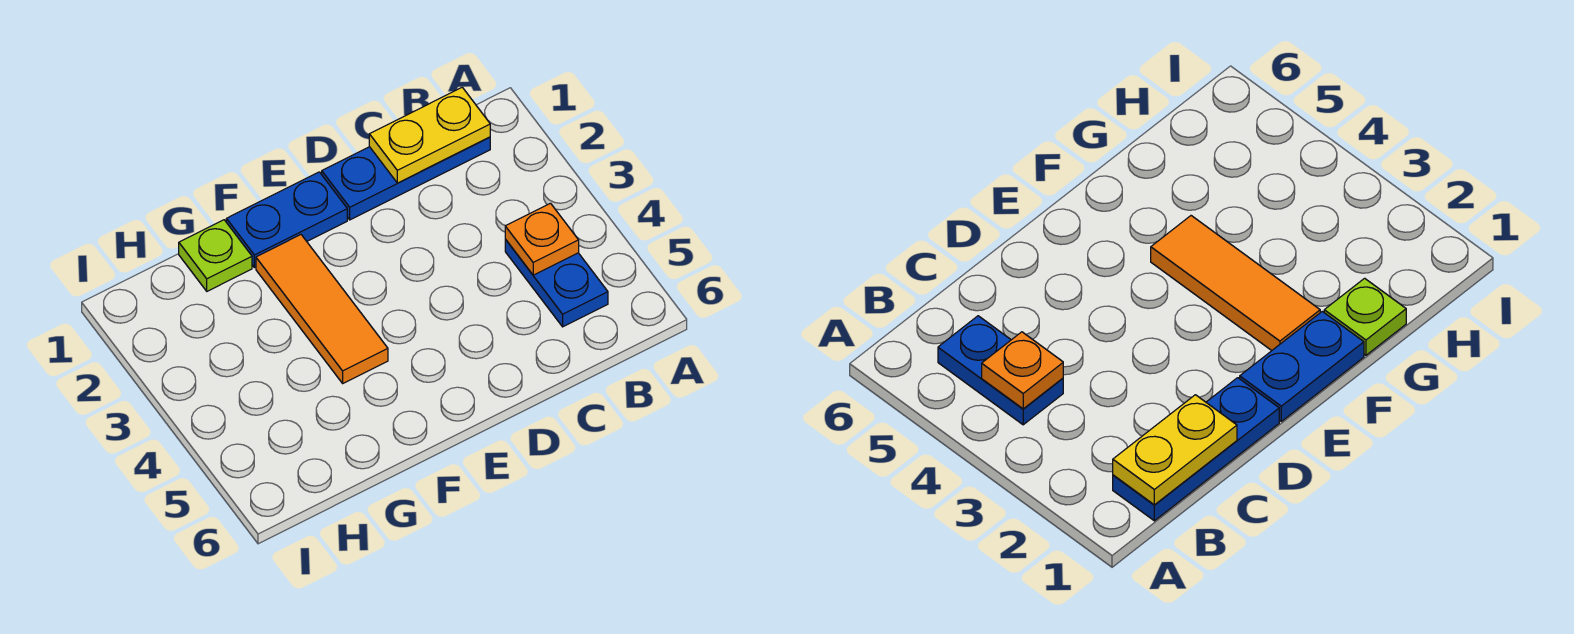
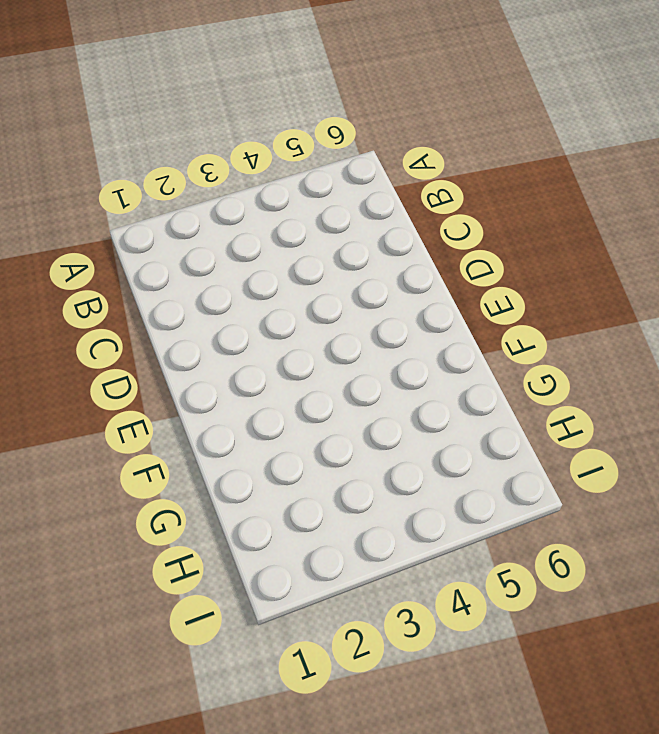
none -> blue plate B1:D1 level 1
none -> blue plate B4:B5 level 1

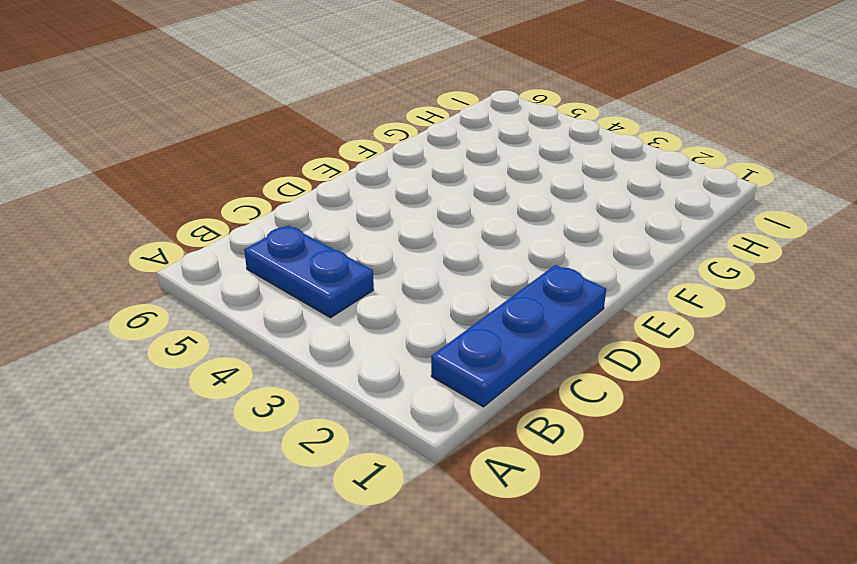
none -> blue plate E1:F1 level 1
none -> orange tile F2:F4 level 1

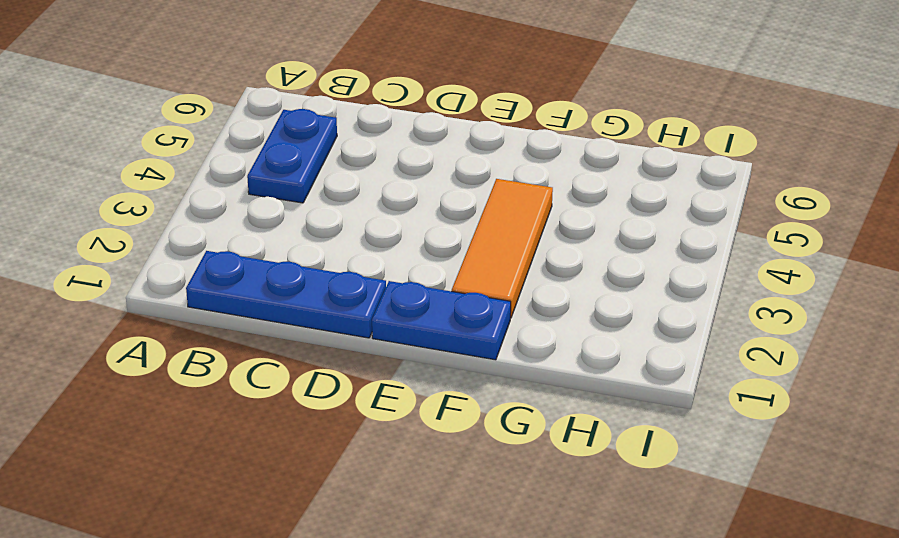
none -> lime plate G1 level 1
none -> yellow plate B1:C1 level 2

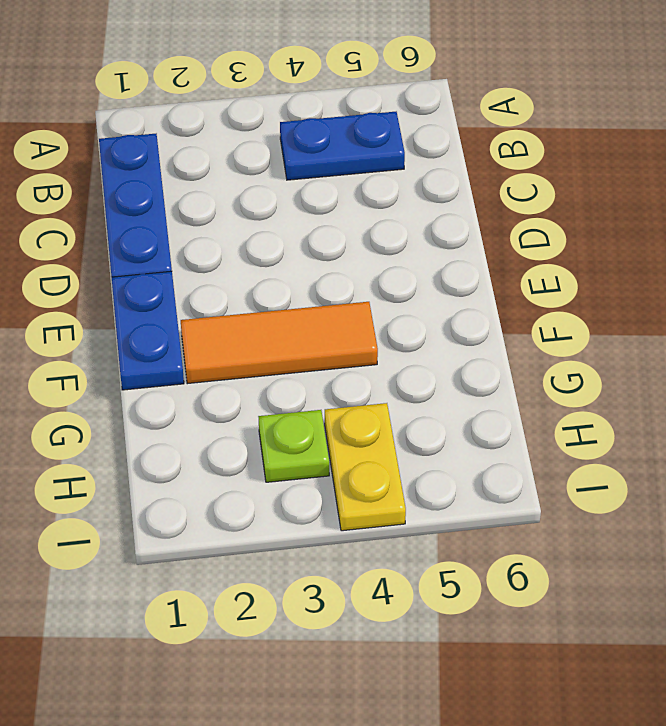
lime plate H3 level 1 -> lime plate G1 level 1
yellow plate H4:I4 level 1 -> yellow plate B1:C1 level 2
none -> orange plate B4 level 2

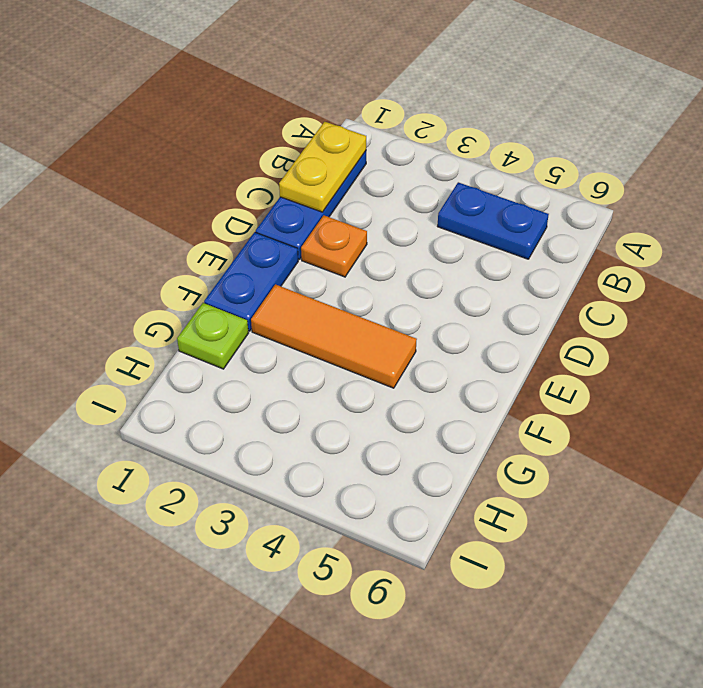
orange plate D2 level 1 -> orange plate B4 level 2

